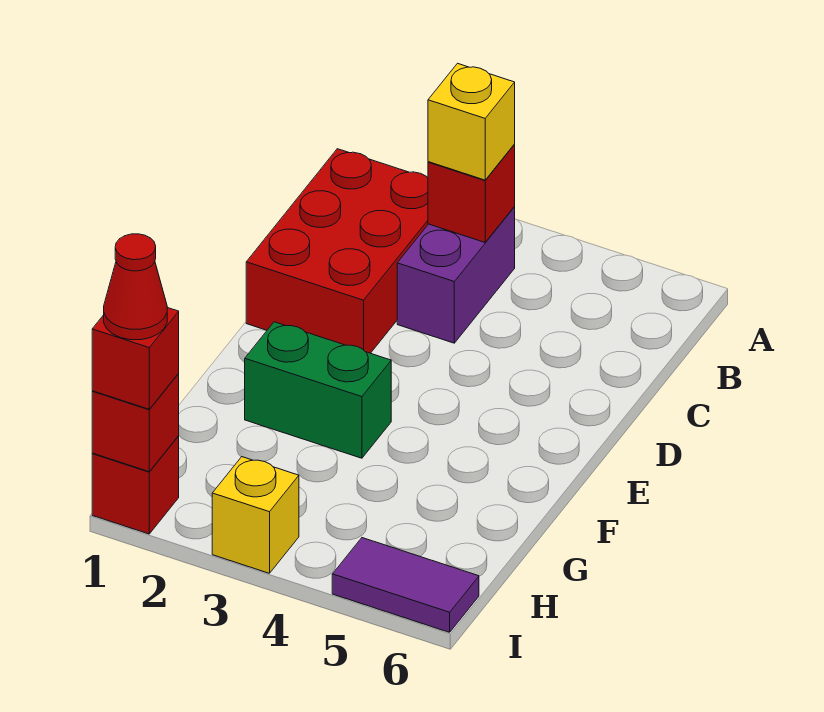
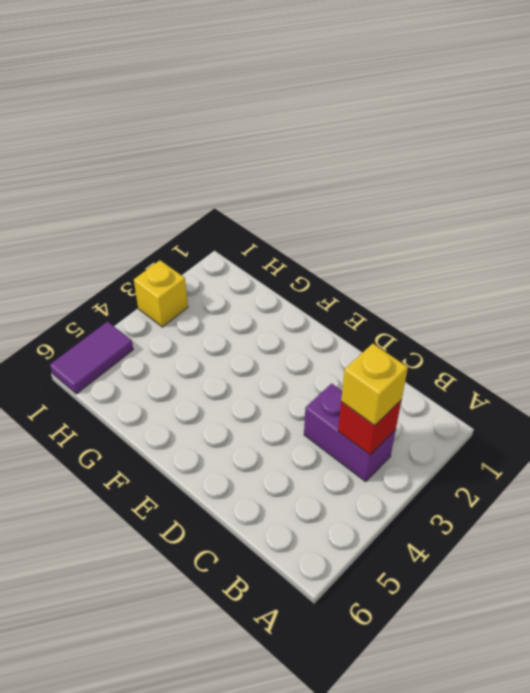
none -> red brick B1:D2 level 1
none -> green brick F2:F3 level 1

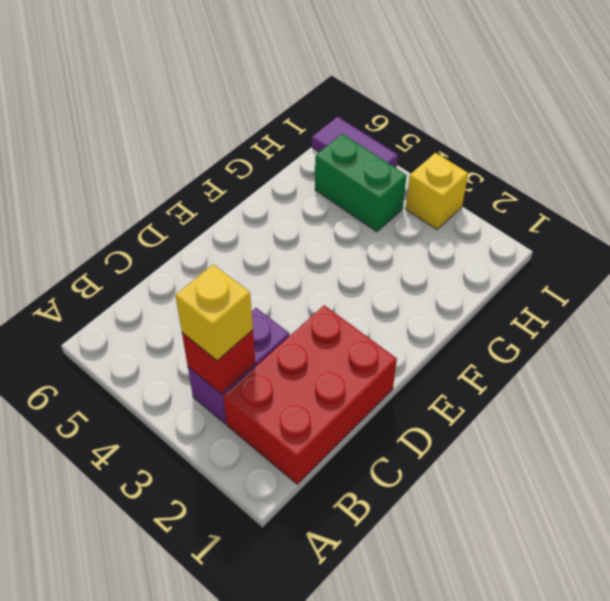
green brick H4:H5 level 1 -> green brick F2:F3 level 1
none -> red brick I1 level 1
none -> red brick I1 level 2

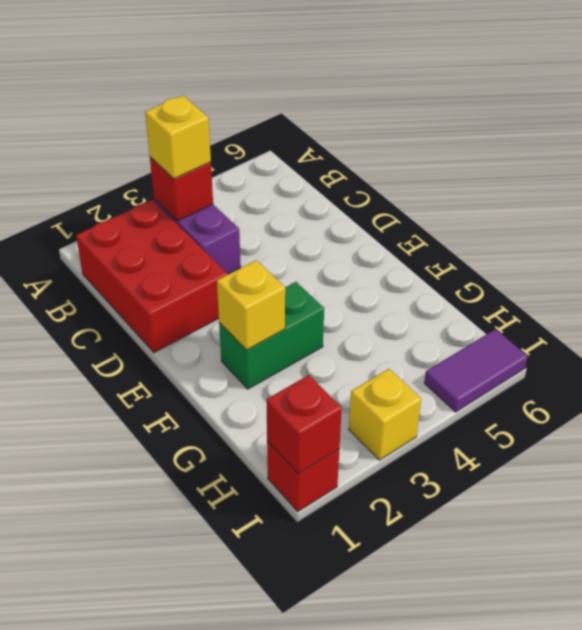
yellow brick F2 level 2 -> none
none -> red brick I1 level 3
none -> red cone I1 level 4

